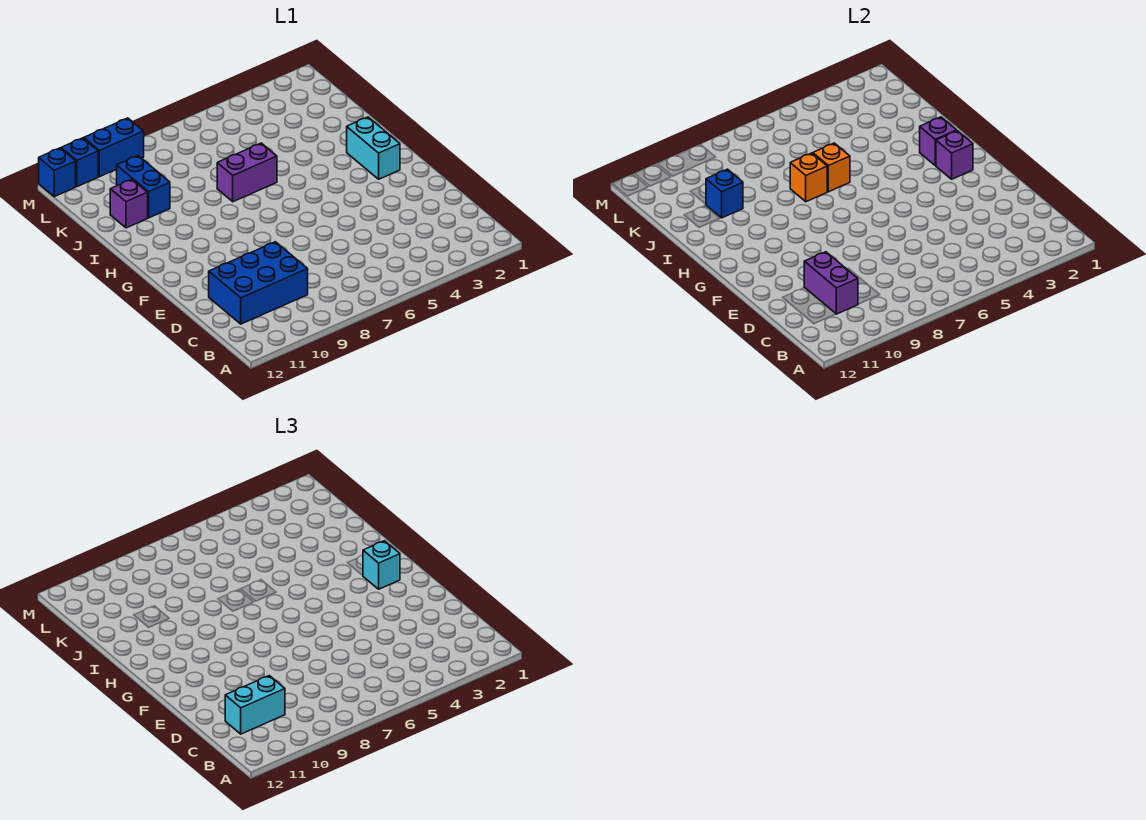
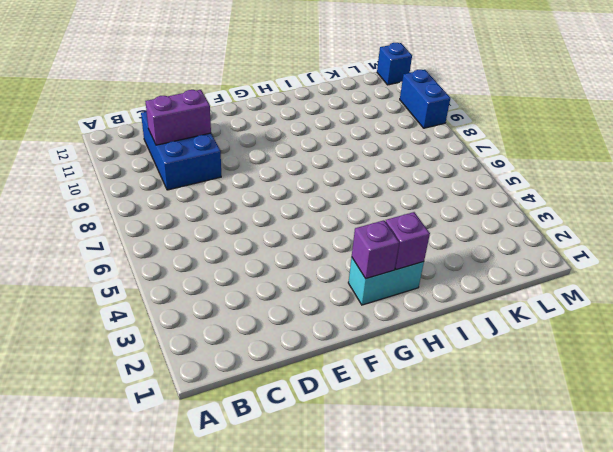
none -> purple brick I6:I7 level 1
none -> blue brick J10:K10 level 1
none -> purple brick J11 level 1

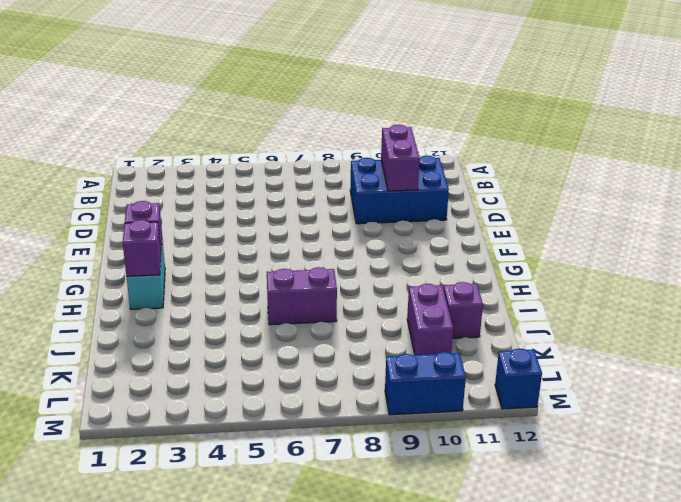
purple brick J10:K10 level 1 -> blue brick J10:K10 level 1
none -> blue brick M11 level 1
none -> orange brick I6 level 2
none -> orange brick I7 level 2

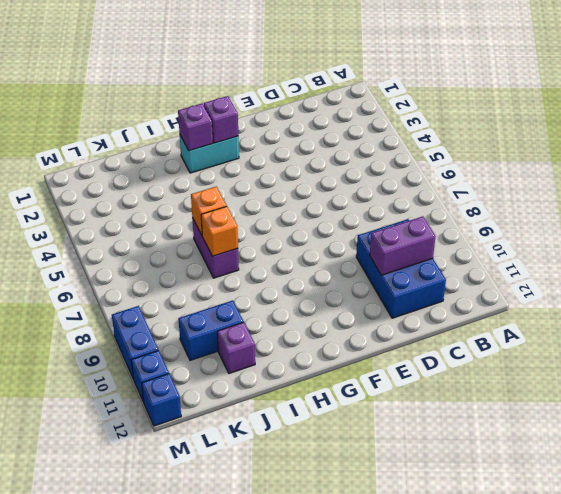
none -> blue brick J10 level 2
none -> cyan brick C10:C11 level 3
none -> cyan brick G2 level 3

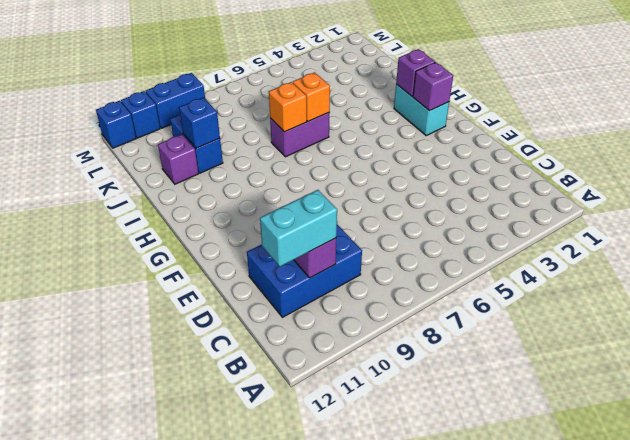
none -> cyan brick G2 level 3

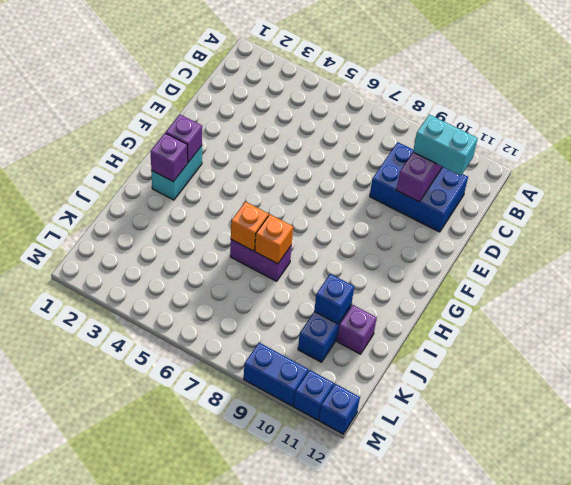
none -> cyan brick G2 level 3

